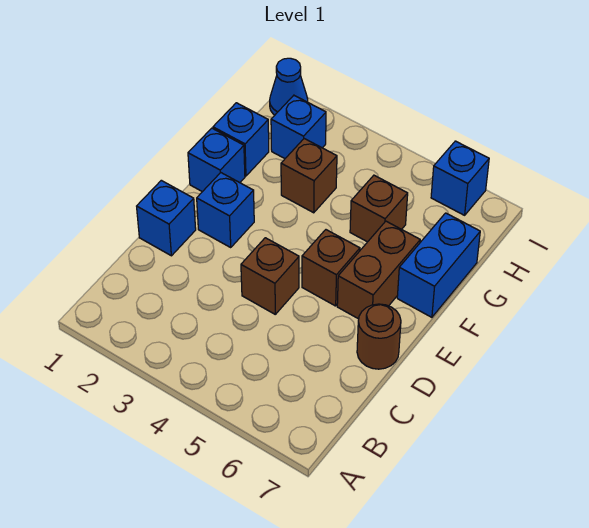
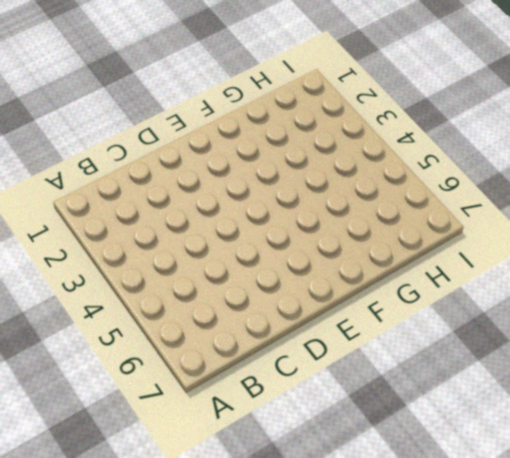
none -> blue brick D1 level 1
none -> brown brick D4 level 1
none -> brown round brick D7 level 1

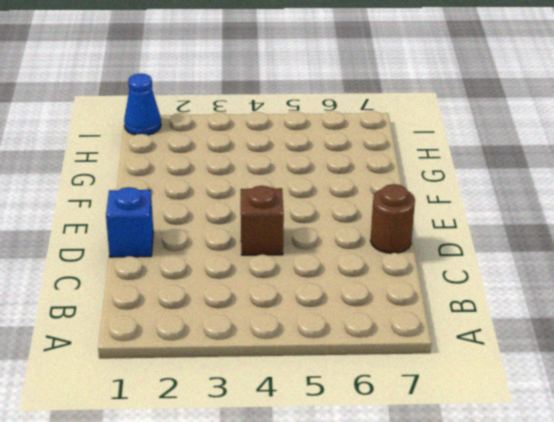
none -> blue brick E2 level 1
none -> brown brick E5 level 1
none -> brown brick E6:F6 level 1

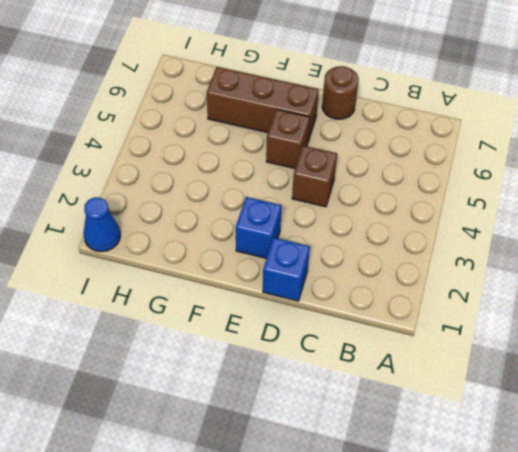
brown brick E6:G6 level 1 -> brown brick E6:F6 level 1
none -> blue brick F1 level 1
none -> blue brick F7:G7 level 1
none -> blue brick G1 level 1

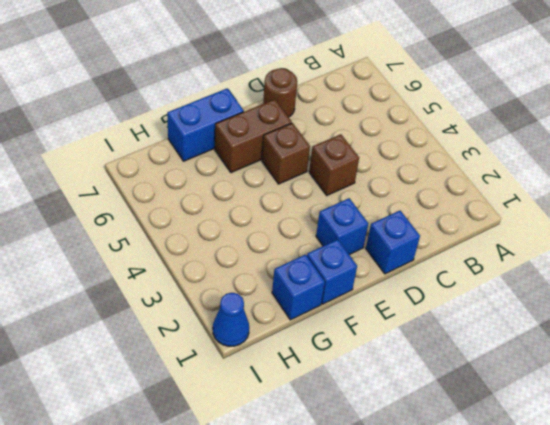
none -> brown brick G3 level 1
none -> brown brick G5 level 1
none -> blue brick H2 level 1

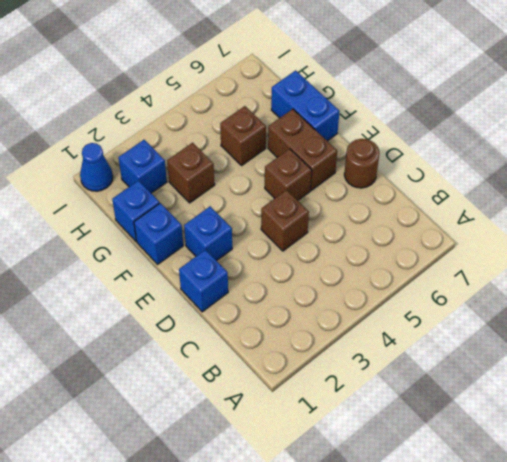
none -> blue brick I6 level 1

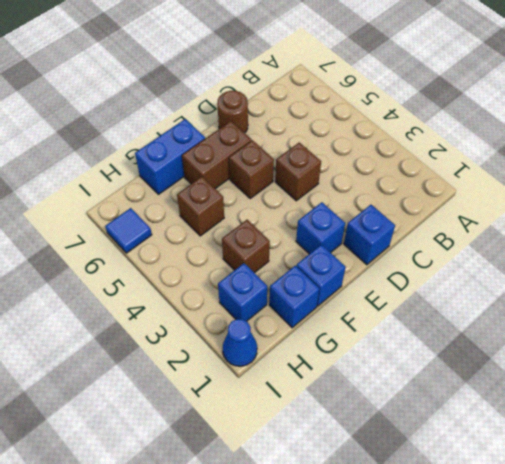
blue tile I6 level 1 -> blue brick I6 level 1

